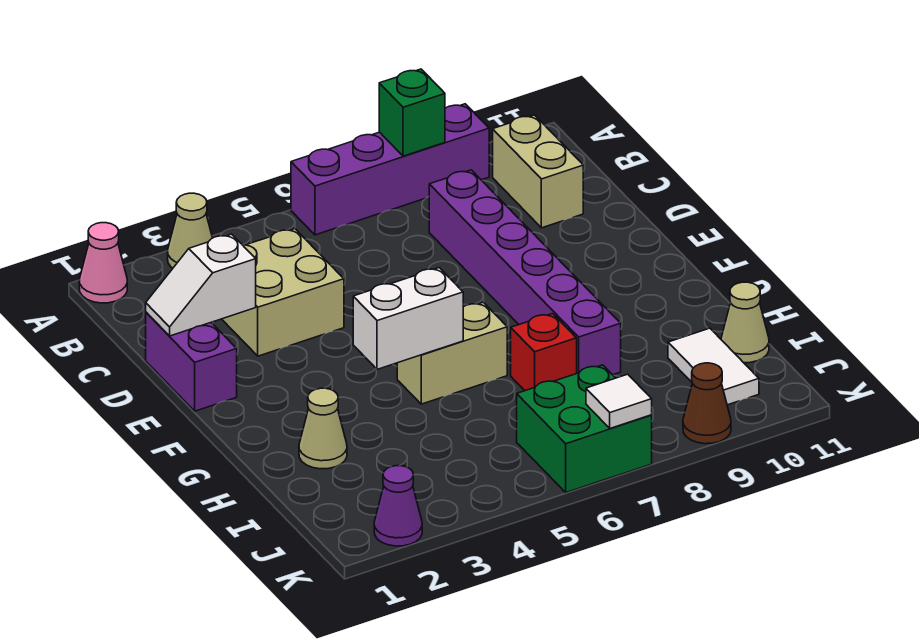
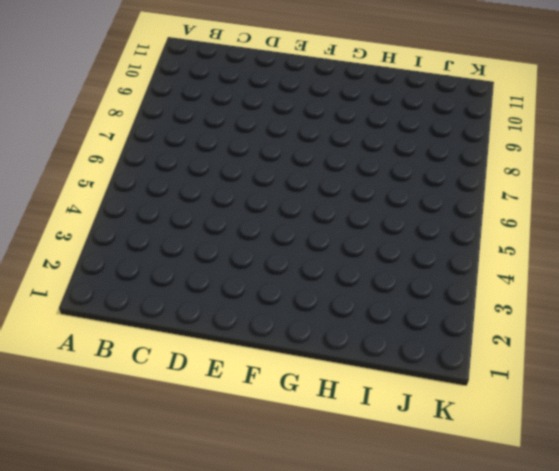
none -> pink cone A1 level 1
none -> tan cone A3 level 1
none -> purple brick A6:A9 level 1

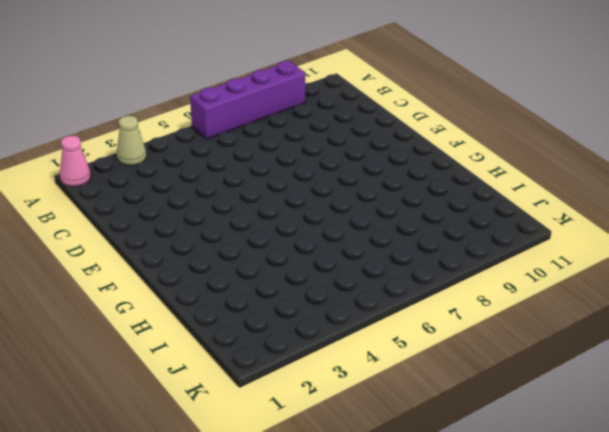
none -> tan brick B10:C10 level 1
none -> tan brick C3:D4 level 1
none -> purple brick C8:H8 level 1

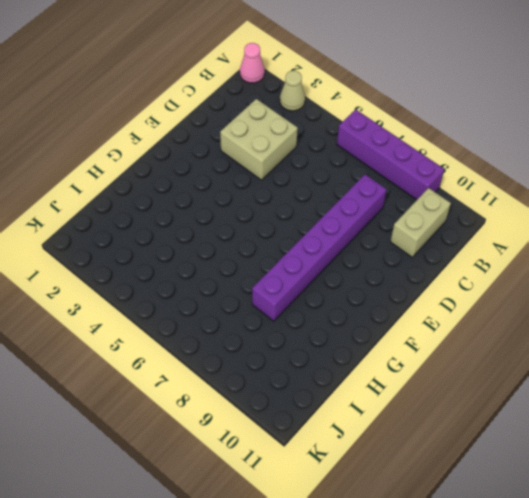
none -> purple brick D1:E1 level 1
none -> tan brick G5:G6 level 1
none -> tan cone H2 level 1

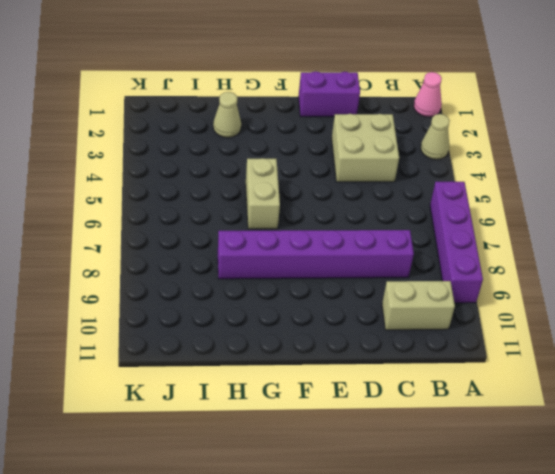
none -> red brick H7 level 1
none -> white tile I10:J10 level 1
none -> tan cone I11 level 1

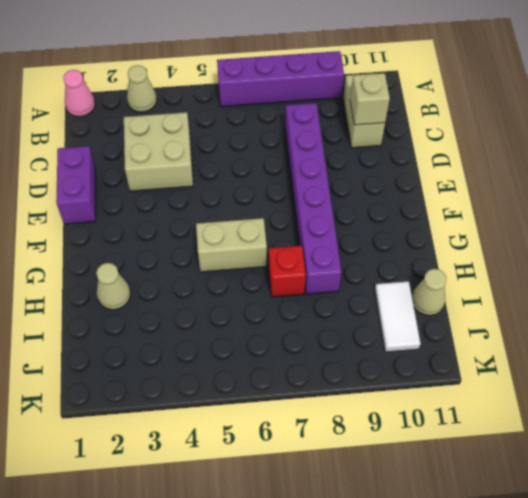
tan brick C10 level 2 -> none
none -> green brick J6:K7 level 1
none -> purple cone K2 level 1
none -> brown cone K9 level 1

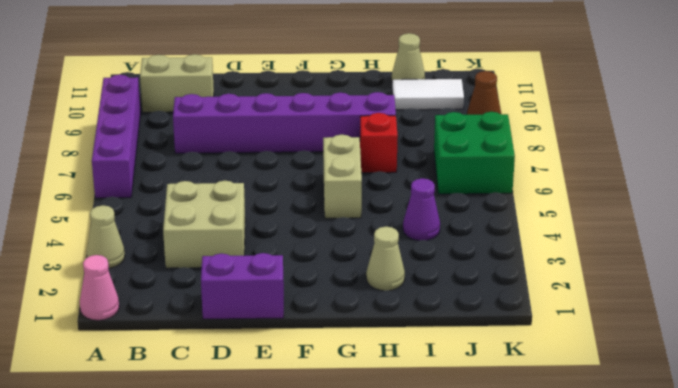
purple cone I4 level 1 -> purple cone K2 level 1
none -> green brick A8 level 2
none -> white slope D1:D2 level 2 top 2
none -> white brick G4:G5 level 2

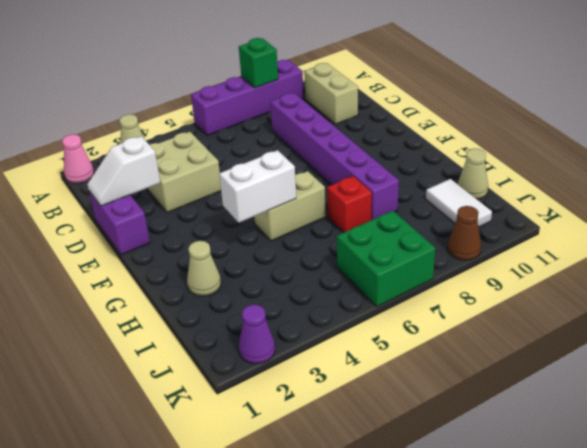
none -> white tile K7 level 2

